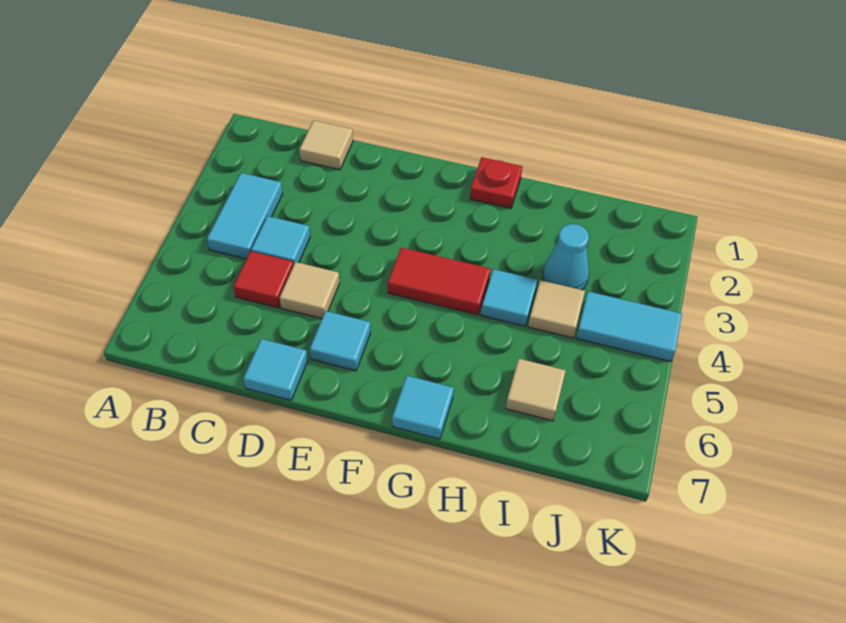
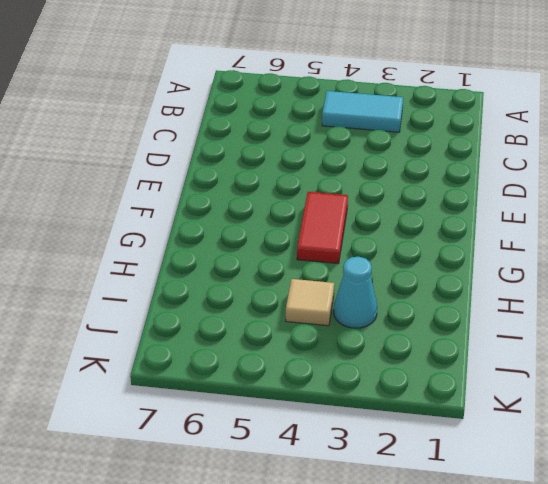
none -> tan tile C1 level 1
none -> cyan tile C4 level 1
none -> red tile C5 level 1

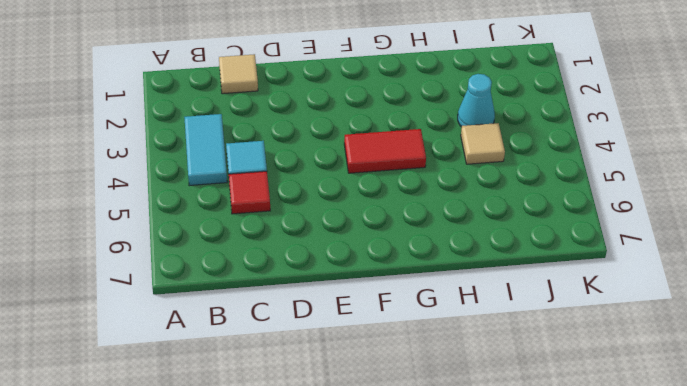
none -> tan tile D5 level 1
none -> cyan tile D7 level 1
none -> cyan tile E6 level 1

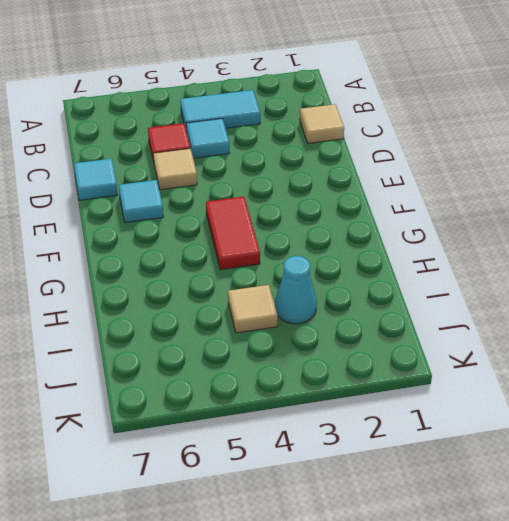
none -> red plate G1 level 1
none -> cyan tile G7 level 1
none -> cyan tile H4 level 1

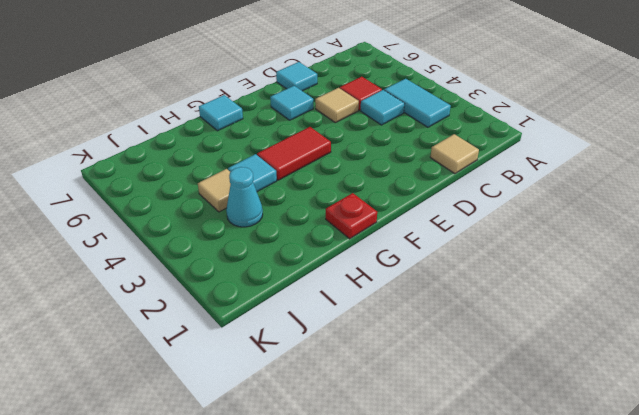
none -> tan tile I6 level 1
none -> cyan tile J4:K4 level 1

